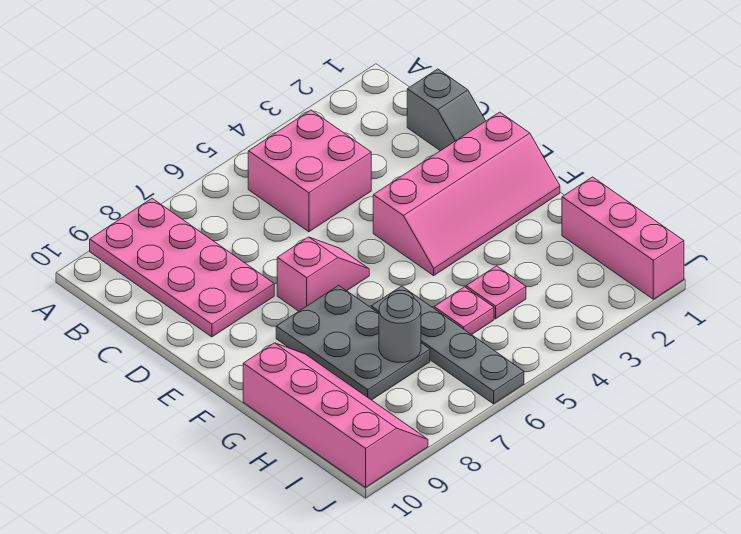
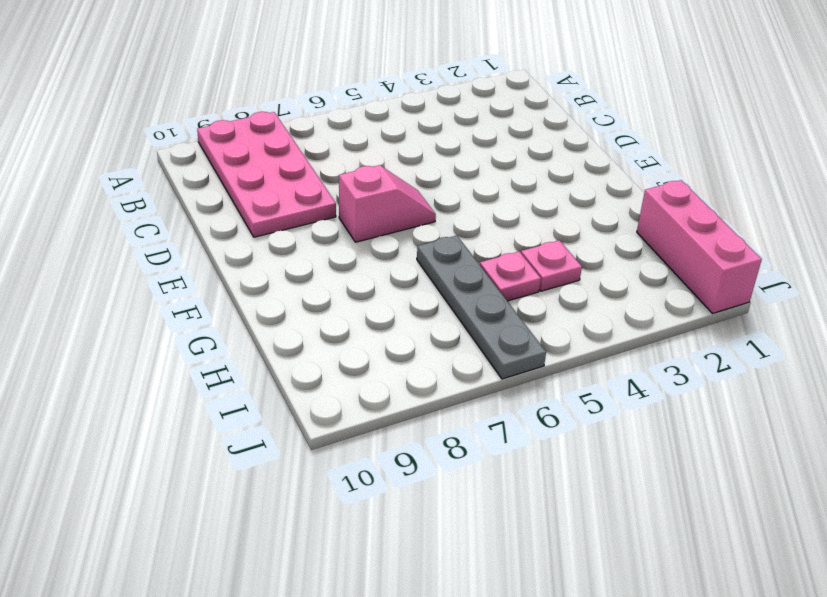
none -> pink brick B4:C5 level 1
none -> grey slope C1:D1 level 1 top C
none -> pink slope E1:F4 level 1 top E

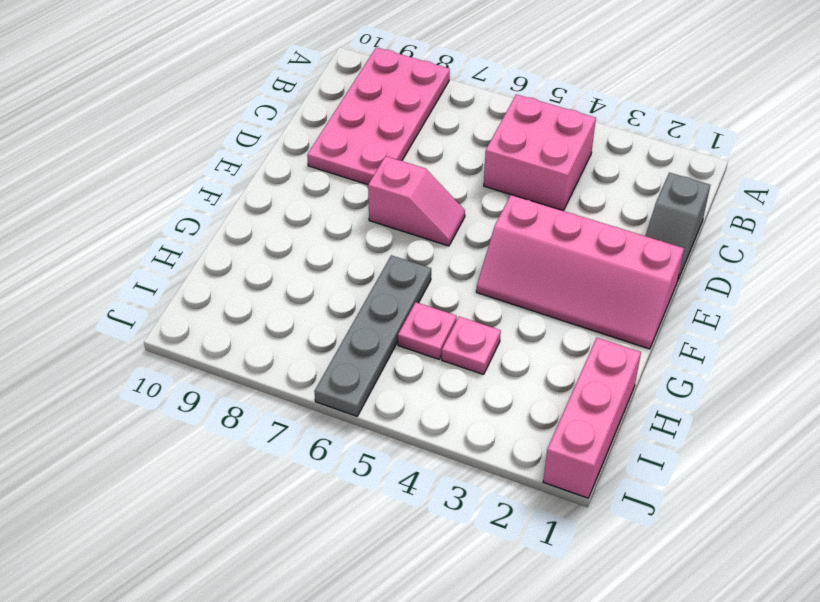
none -> grey plate F7:H8 level 1
none -> pink slope G9:J10 level 1 top 10
none -> grey round brick H7 level 2

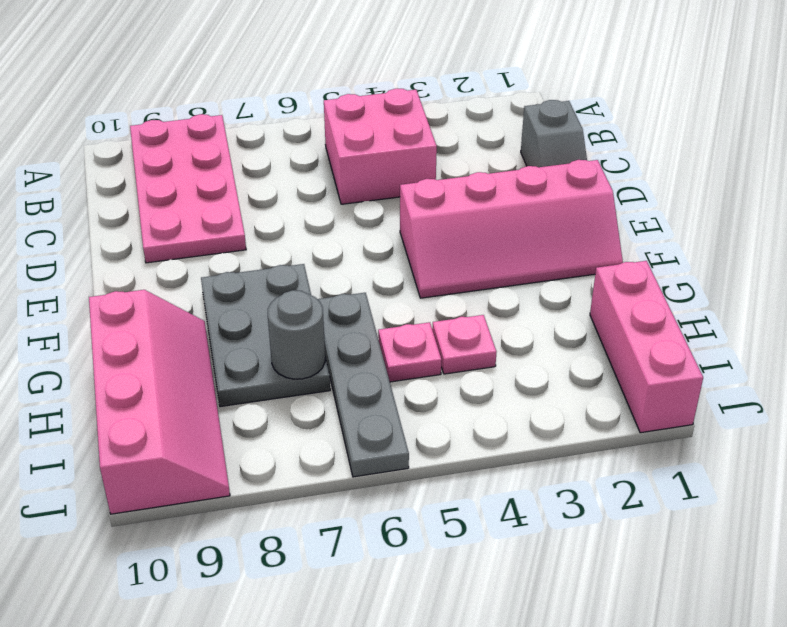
none -> pink slope E6:E7 level 1 top 7

